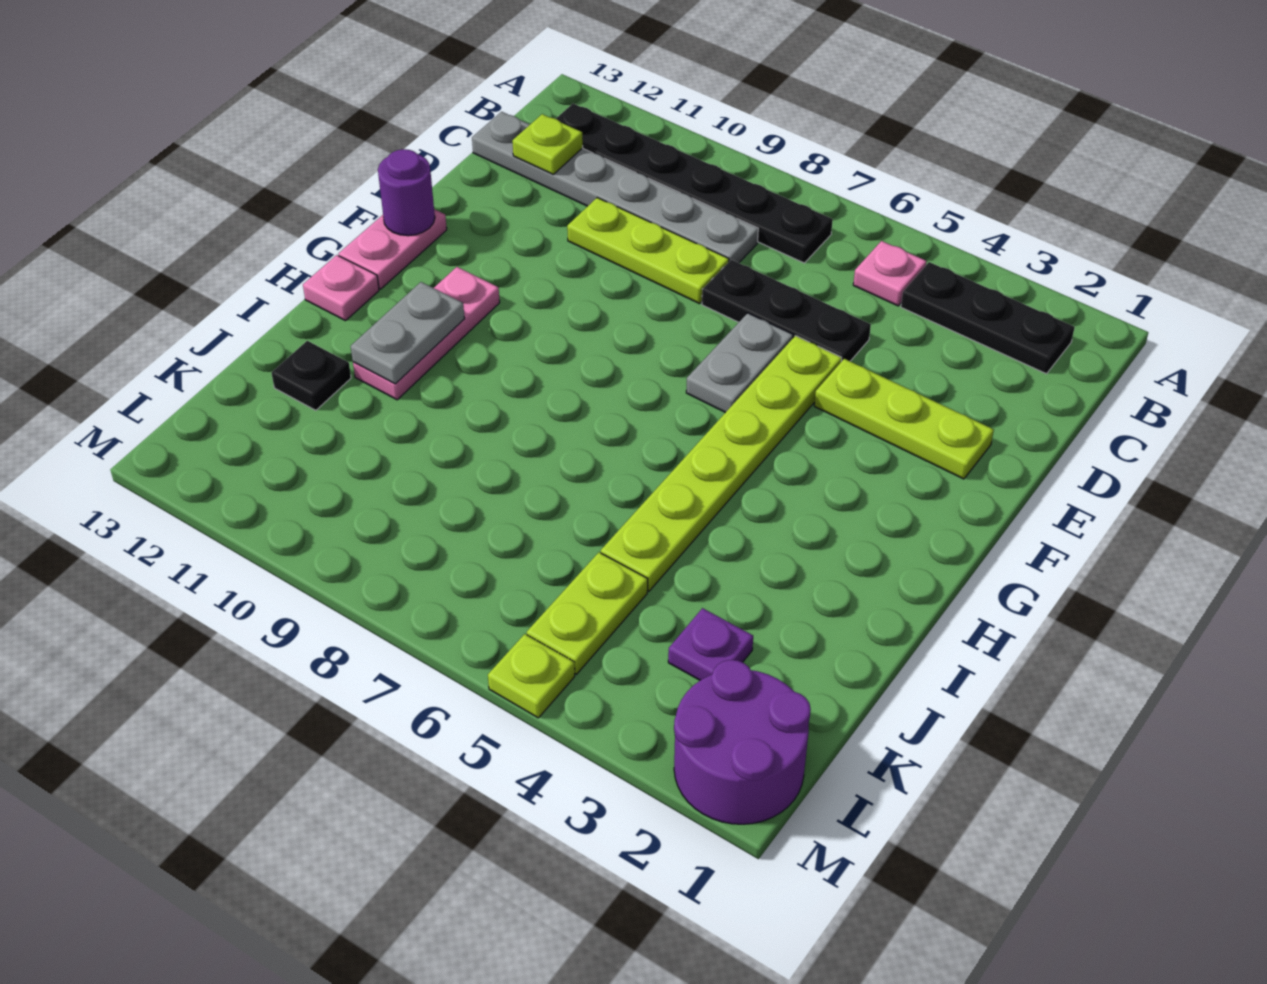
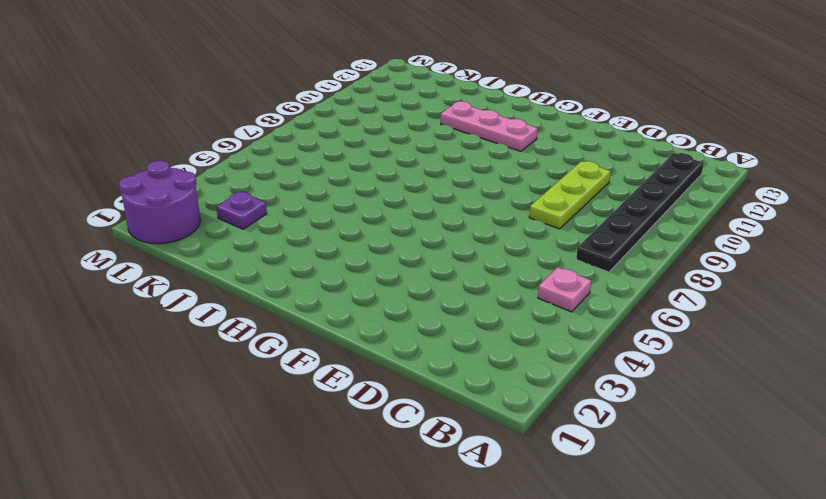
none -> black plate B2:B4 level 1
none -> grey plate C8:C13 level 1
none -> black plate D5:D7 level 1

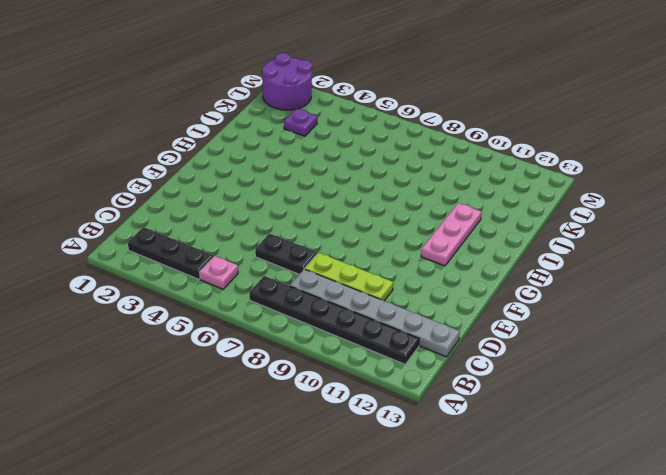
black plate D6:D7 level 1 -> black plate D5:D7 level 1
none -> lime plate E2:E4 level 1
none -> lime plate E5:J5 level 1
none -> grey plate E6:F6 level 1

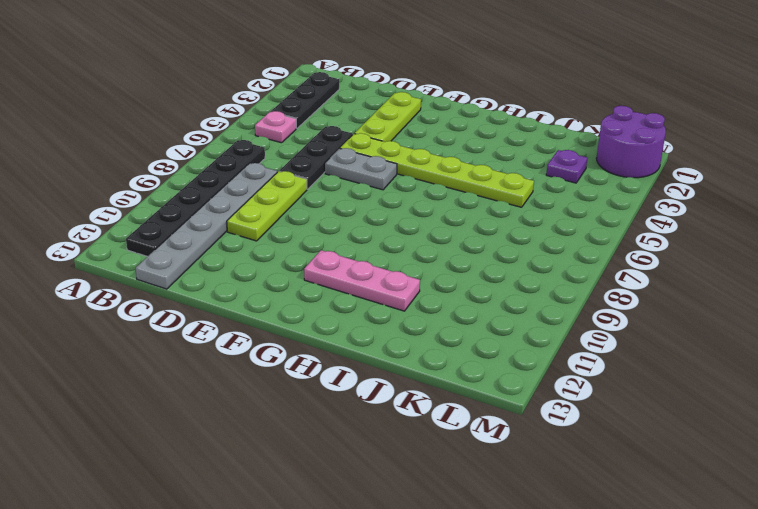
none -> pink plate F13:G13 level 1
none -> pink plate H13 level 1
none -> black plate J12 level 1

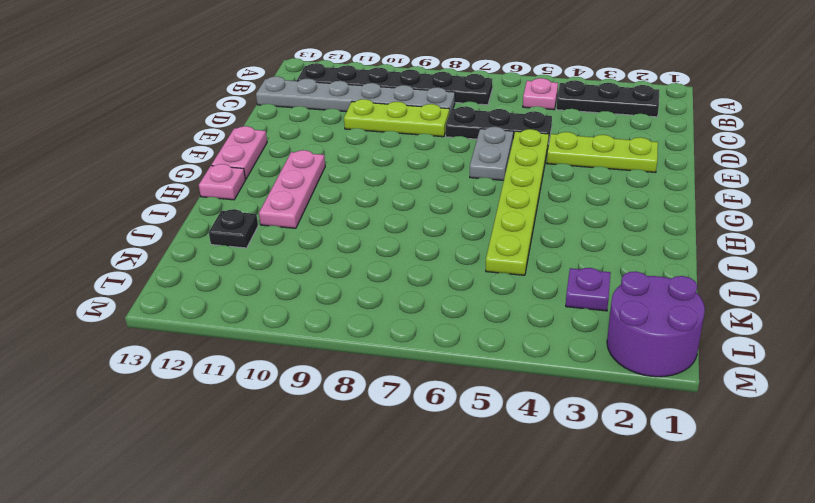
none -> lime plate K5:L5 level 1
none -> lime plate M5 level 1
none -> lime plate C12 level 2

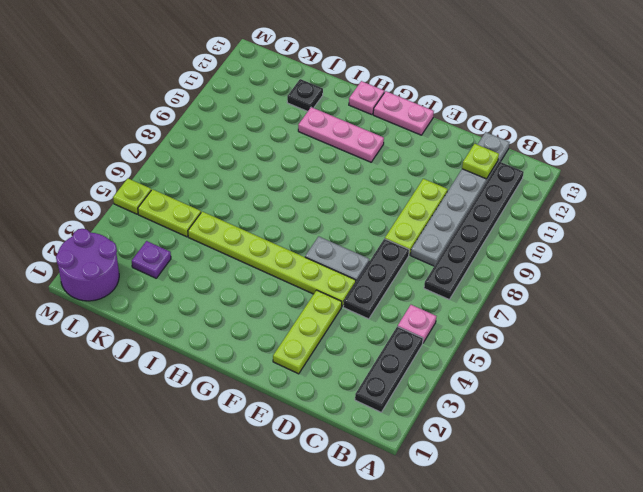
none -> purple round brick F13 level 2
none -> grey plate H11:I11 level 2

